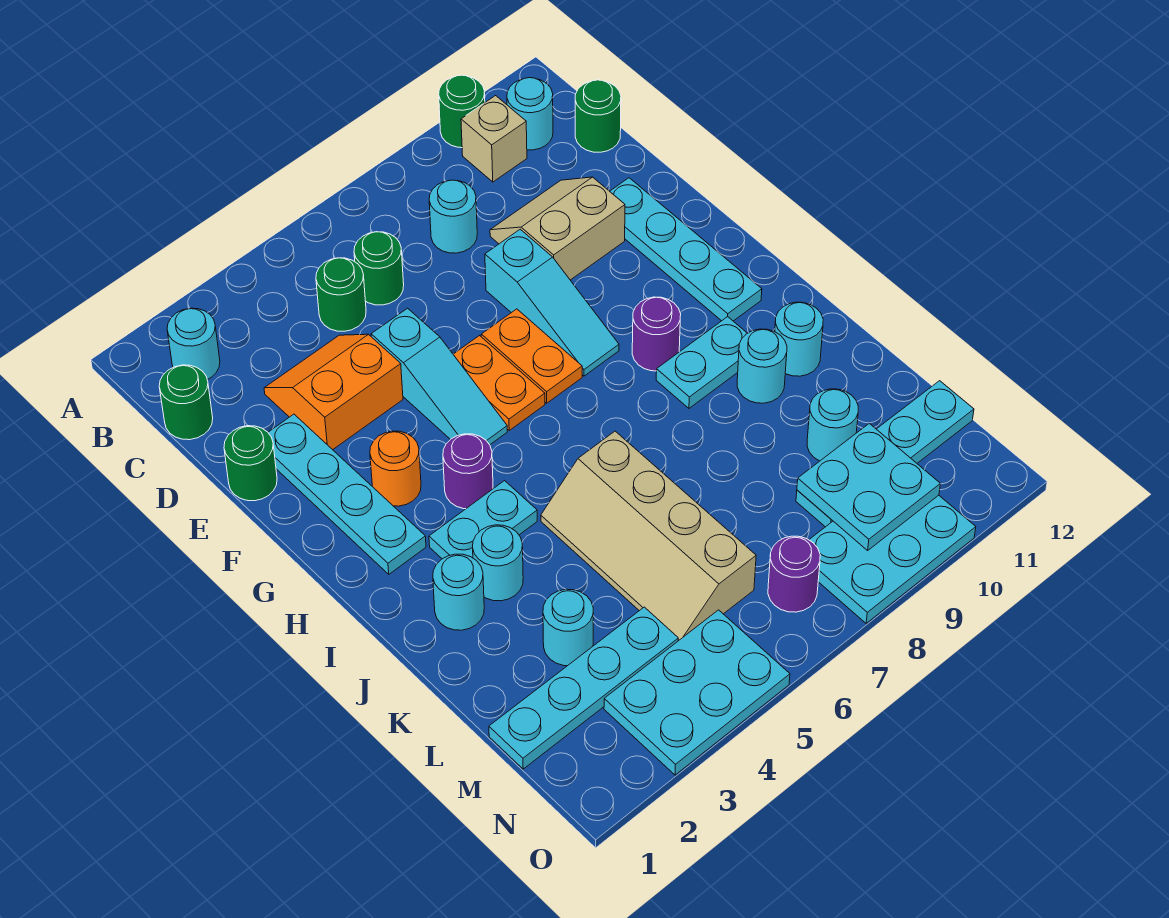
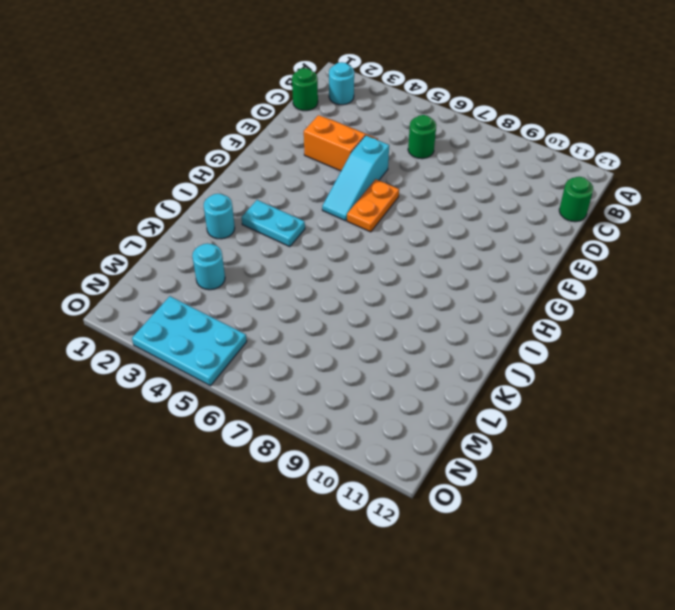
none -> green round brick A10 level 1
none -> tan brick B10 level 1
none -> cyan round brick B11 level 1
none -> green round brick C5 level 1

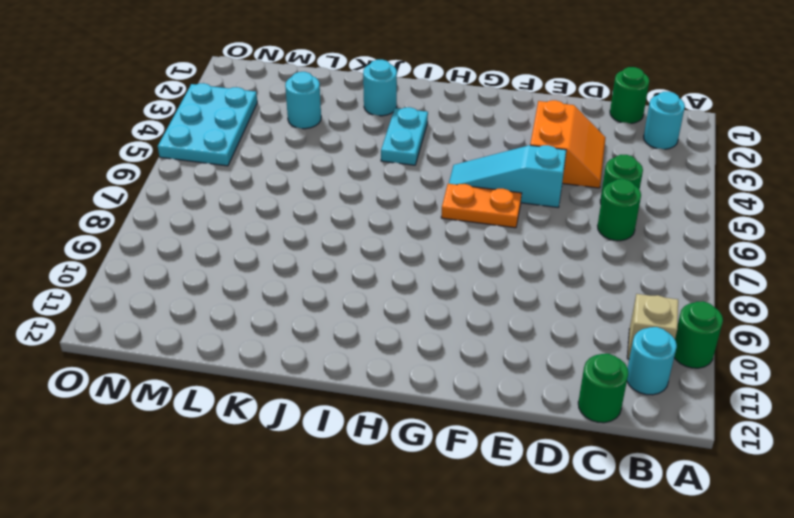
none -> cyan round brick C8 level 1
none -> tan slope D9:E10 level 1 top E
none -> green round brick E1 level 1
none -> cyan plate E2:H2 level 1

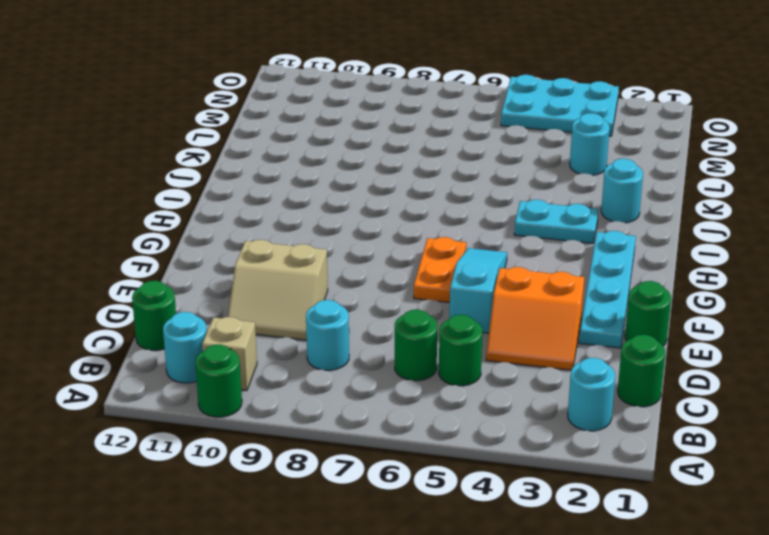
none -> cyan slope E8:G8 level 1 top E
none -> cyan plate E11:H11 level 1
none -> orange plate F7:G7 level 1
none -> orange round brick G3 level 1

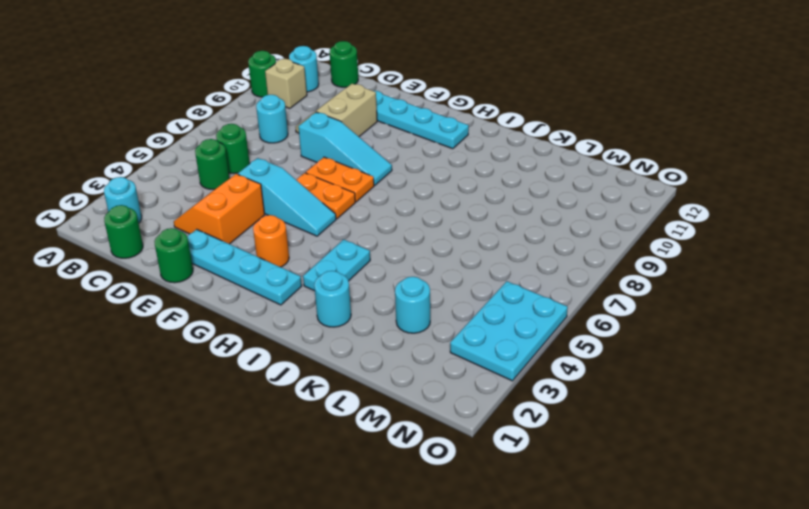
none -> purple round brick H4 level 1
none -> purple round brick H9 level 1
none -> cyan plate I9:I10 level 1
none -> cyan round brick J3 level 1

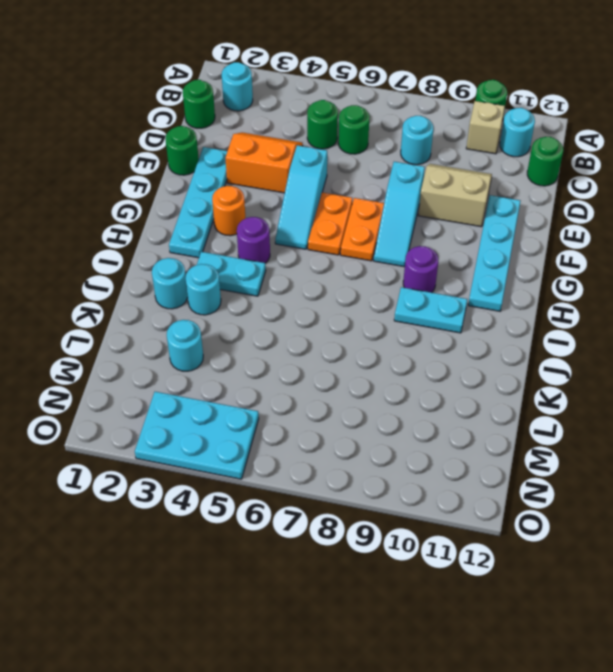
none -> tan slope J5:M6 level 1 top 6
none -> cyan round brick J10 level 1
none -> cyan round brick J11 level 1
none -> cyan round brick L10 level 1

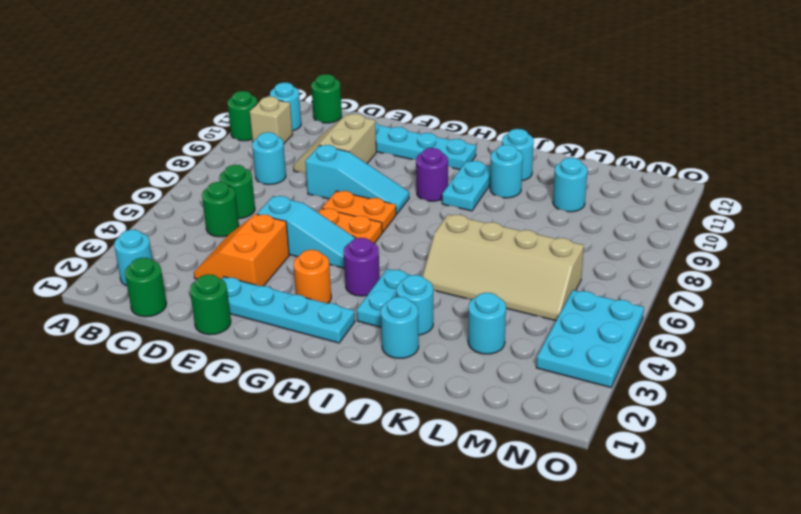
none -> cyan plate M1:M4 level 1
none -> cyan plate M9:M12 level 1
none -> purple round brick N7 level 1
none -> cyan plate N8:O10 level 1

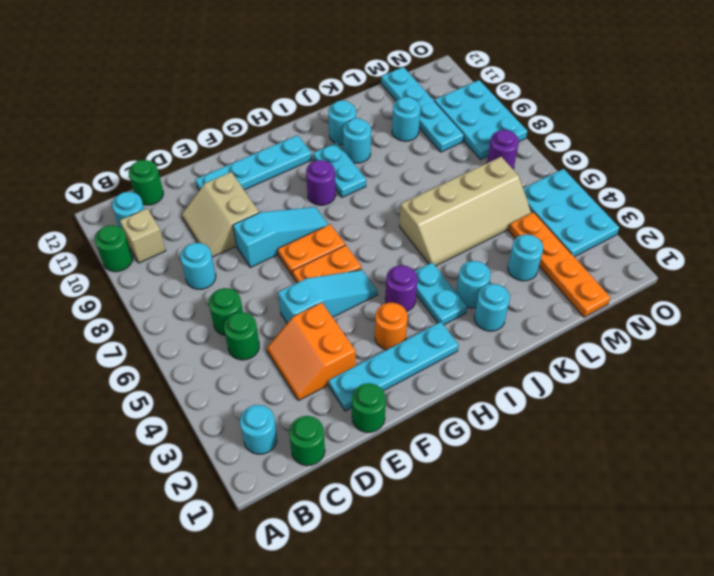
orange plate M1:M4 level 1 -> cyan plate M1:M4 level 1
none -> cyan plate M9:N10 level 2

